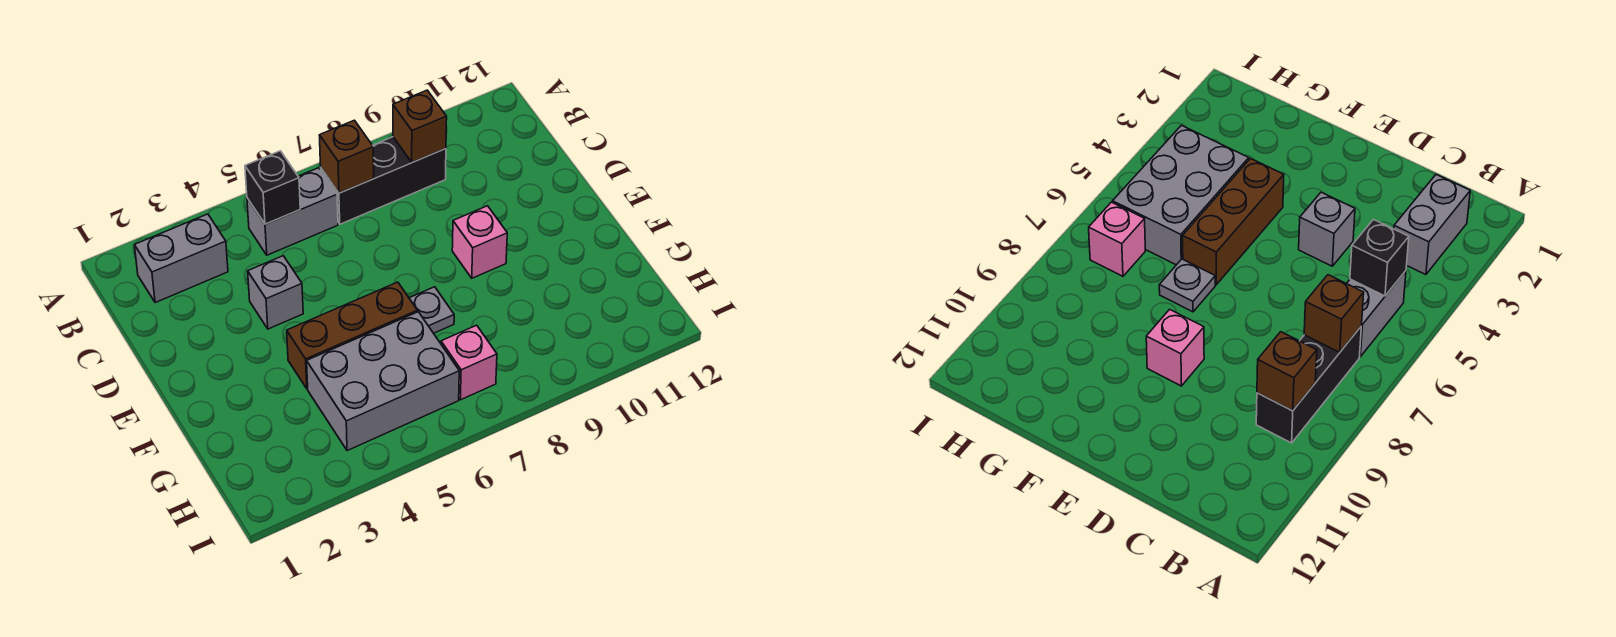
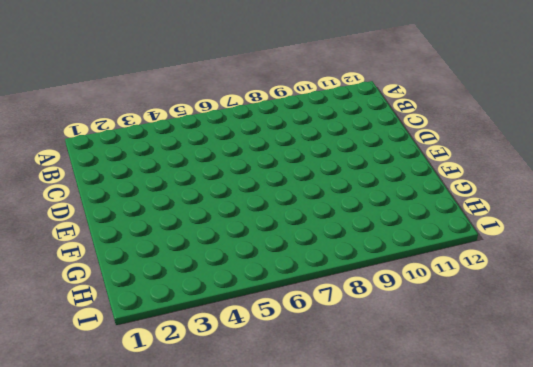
none -> grey brick B2:B3 level 1
none -> grey brick B5:B6 level 1
none -> black brick B7:B9 level 1

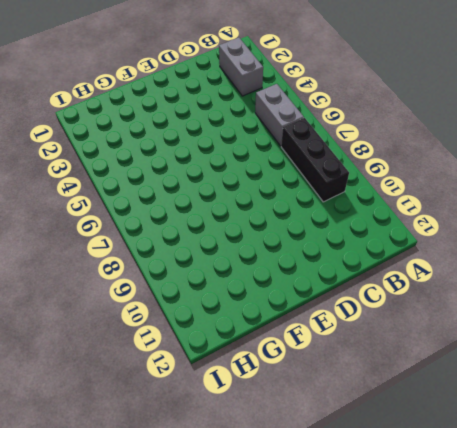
none -> grey brick D4 level 1
none -> pink brick E9 level 1
none -> brown brick F4:F6 level 1

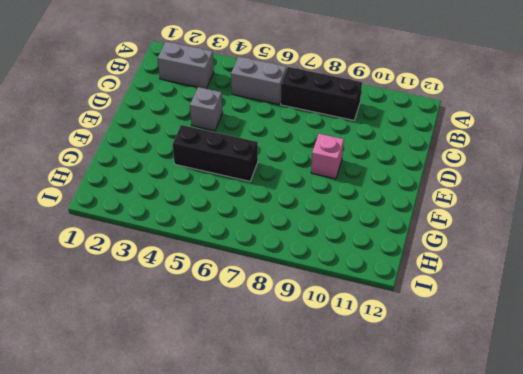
black brick F4:F6 level 1 -> brown brick F4:F6 level 1
none -> grey plate F7 level 1
none -> grey brick G4:H6 level 1
none -> pink brick H7 level 1

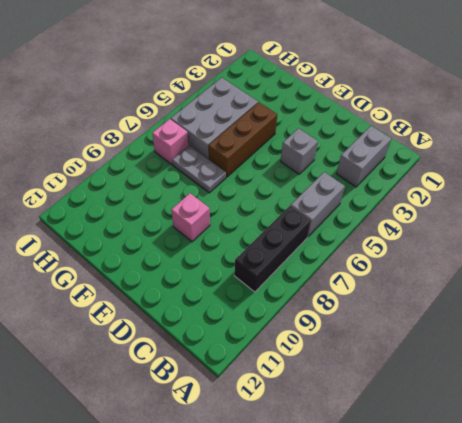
grey plate F7:G7 level 1 -> grey plate F7 level 1
none -> black brick B5 level 2
none -> brown brick B7 level 2
none -> brown brick B9 level 2

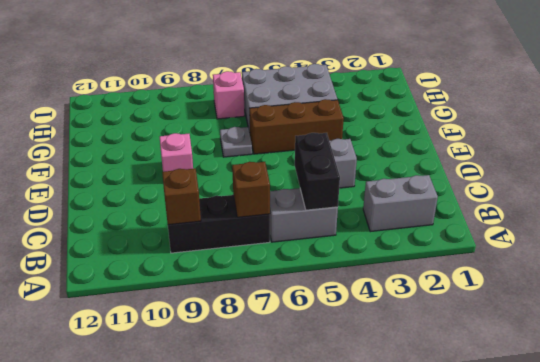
black brick B5:C5 level 2 -> black brick B5 level 2

